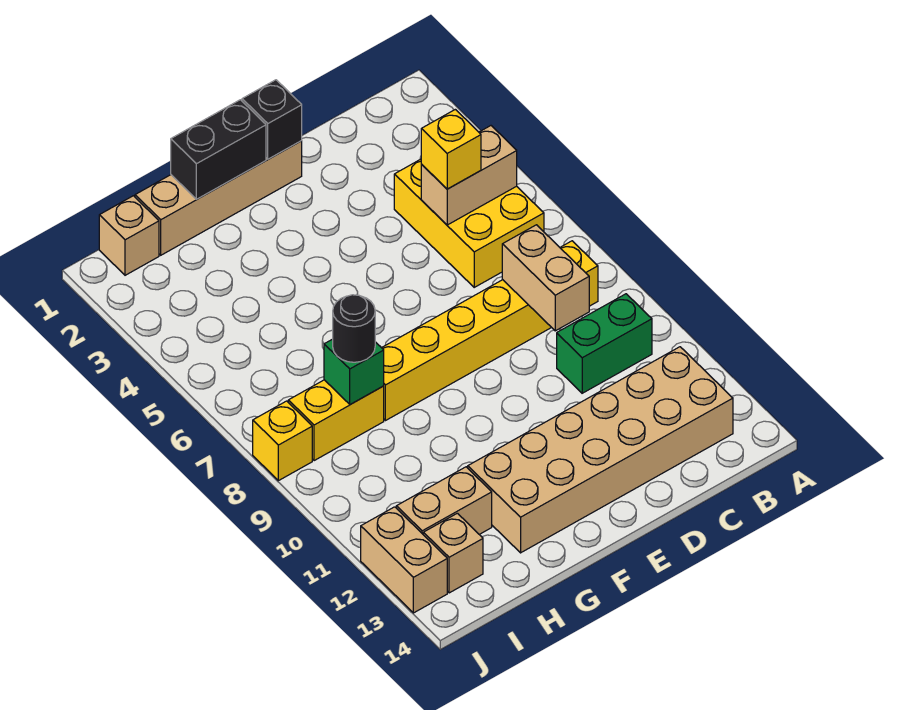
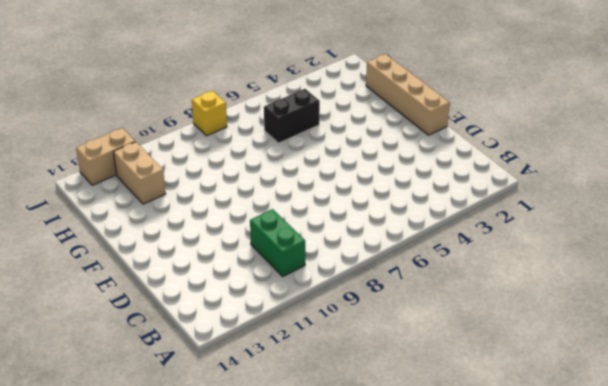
black brick H5:H6 level 1 -> black brick F1:G1 level 2
none -> yellow brick B4:C6 level 1
none -> yellow brick B8:G8 level 1
none -> tan brick B12:G13 level 1

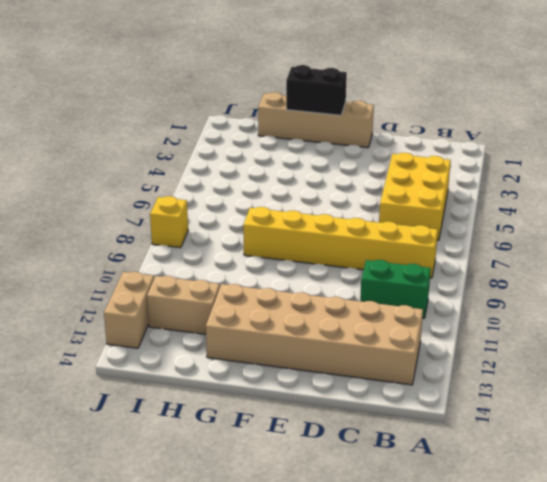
none -> yellow brick H8:I8 level 1
none -> tan brick I1 level 1
none -> tan brick I13 level 1

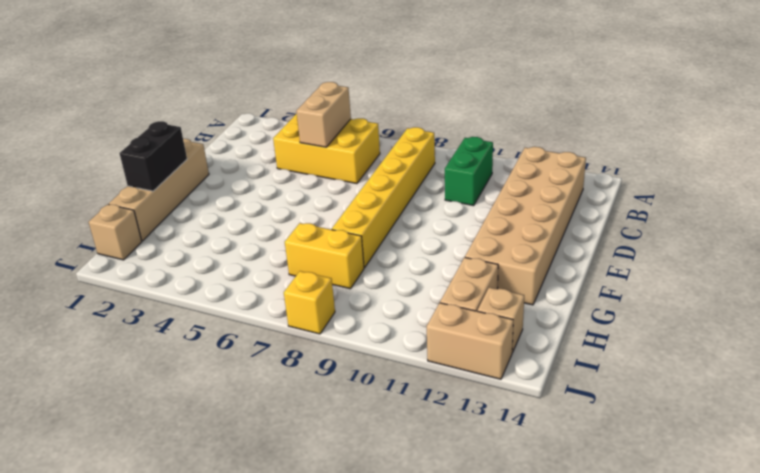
yellow brick H7:H8 level 1 -> yellow brick H8:I8 level 1
none -> tan brick C8:C9 level 2
none -> black brick E1 level 2
none -> green brick H8 level 2

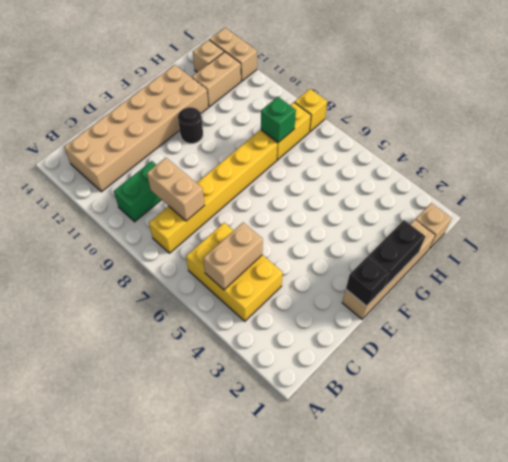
black round brick F11 level 1 -> black round brick H8 level 3
none -> yellow brick C5 level 3

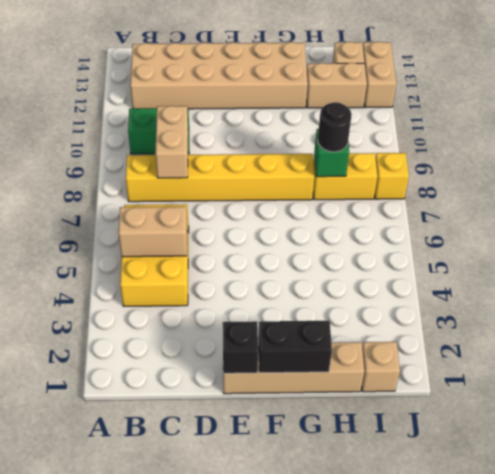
none -> yellow brick C5 level 3

